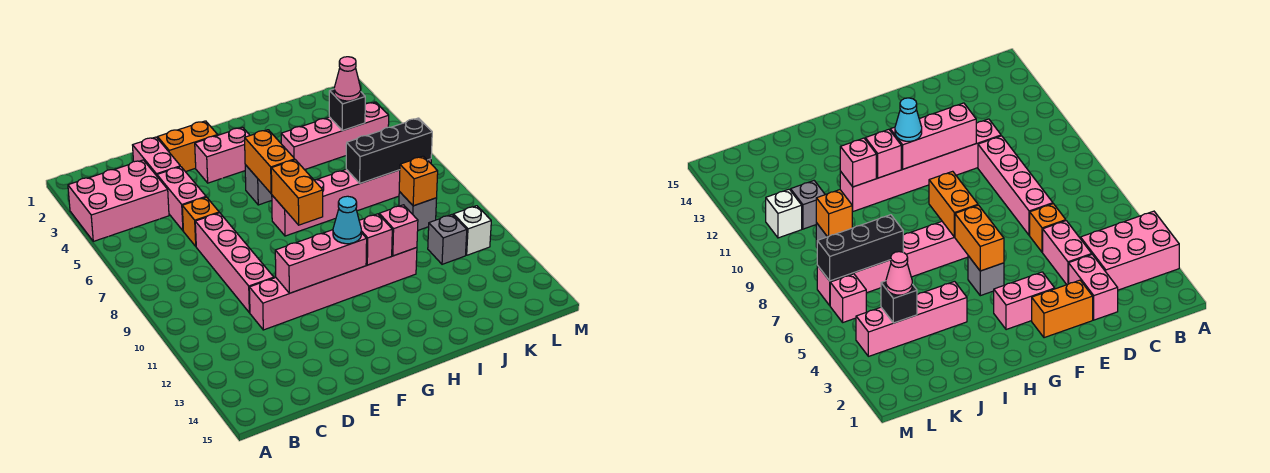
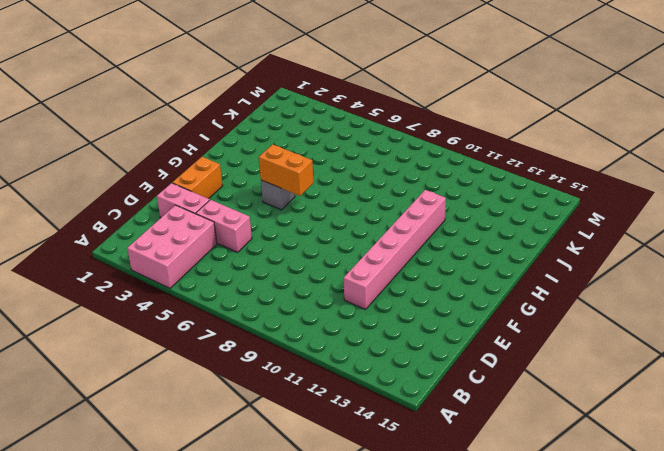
none -> orange brick D6 level 1
none -> pink brick D7:D10 level 1
none -> pink brick F3:G3 level 1

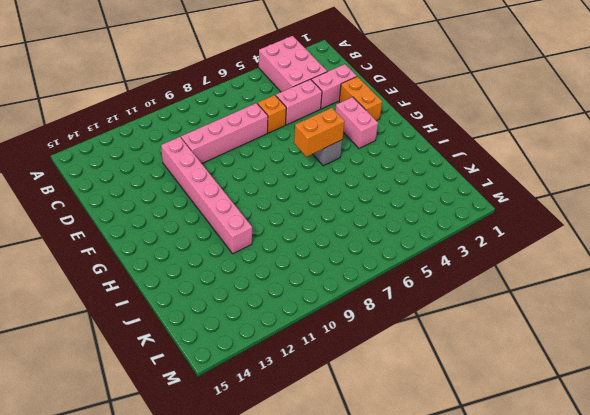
none -> pink brick G7:L7 level 1
none -> pink brick I4:L4 level 1
none -> grey brick K9 level 1

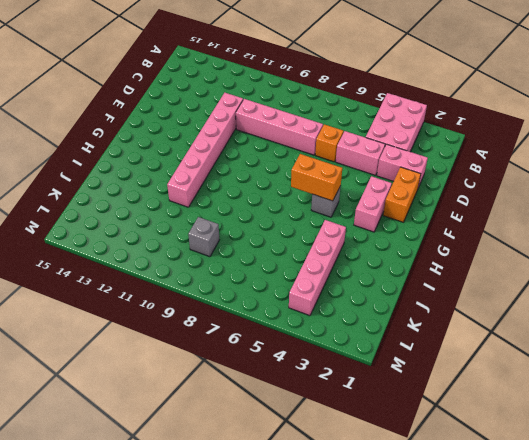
none -> pink brick G7:L7 level 1
none -> grey brick K11 level 1
none -> pink brick L6 level 1

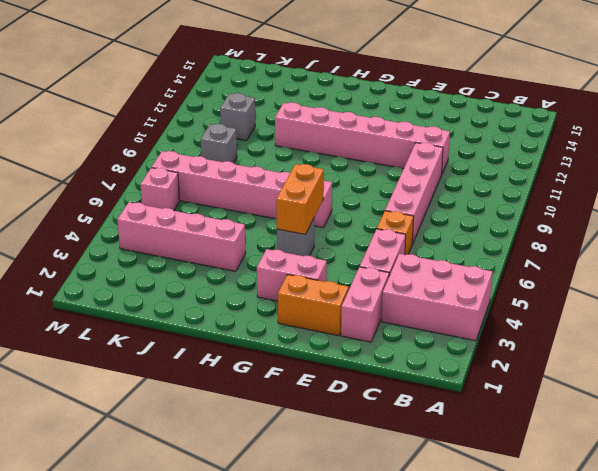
none -> white brick L11 level 1
none -> pink brick E11:G11 level 2
none -> orange brick G7:G8 level 2

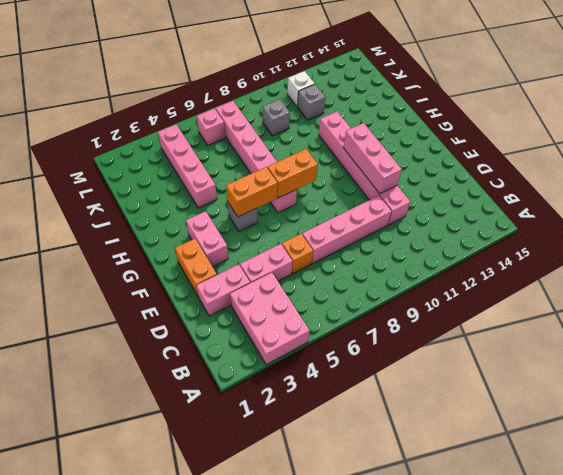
none -> pink brick H11 level 2
none -> pink brick I11 level 2
none -> black brick J7:L7 level 2

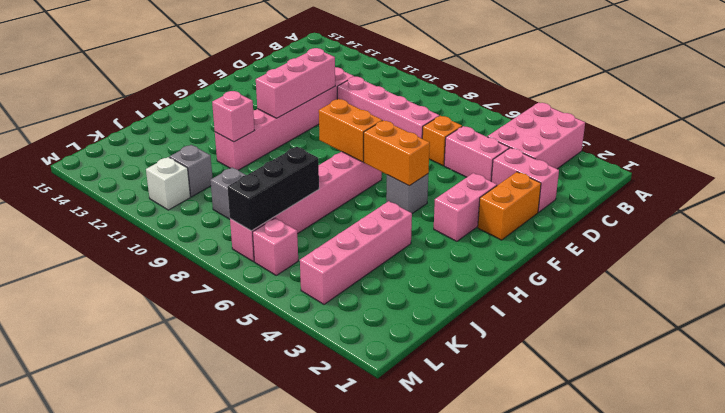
none -> pink brick H11 level 2
none -> black brick K4 level 2
none -> orange brick K9 level 2

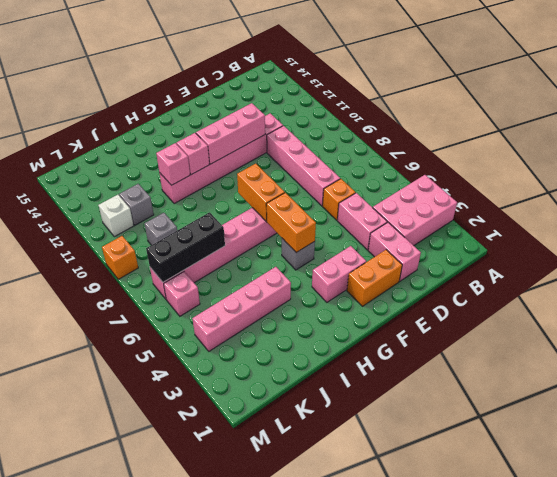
orange brick M9 level 1 -> orange brick K9 level 2
none -> black brick K4 level 2
none -> cyan cone G11 level 3
none -> pink cone K4 level 3

